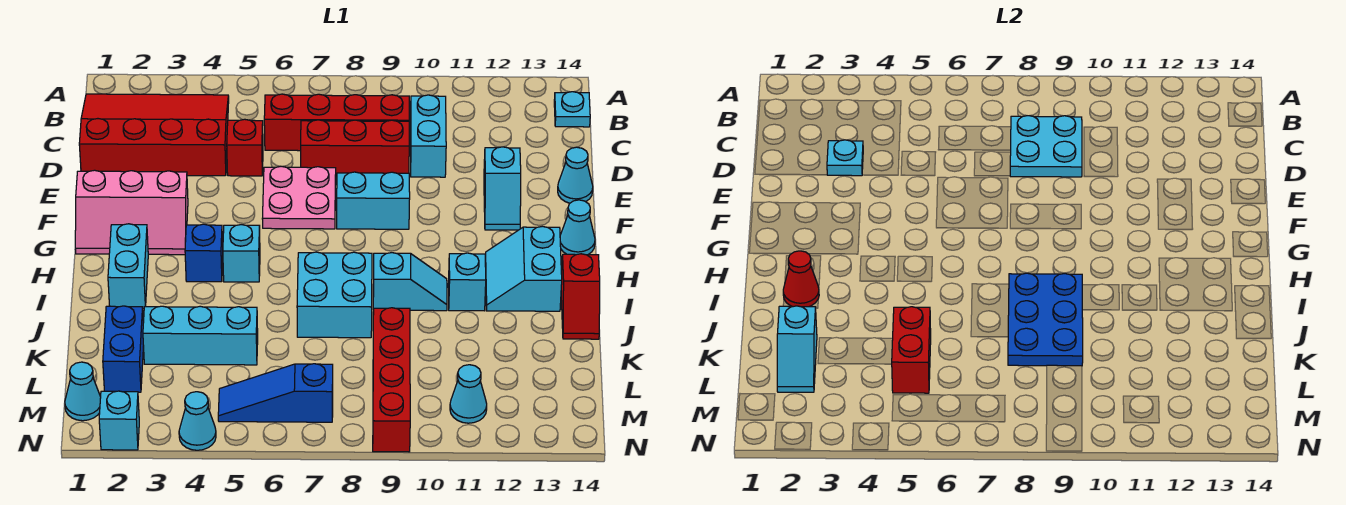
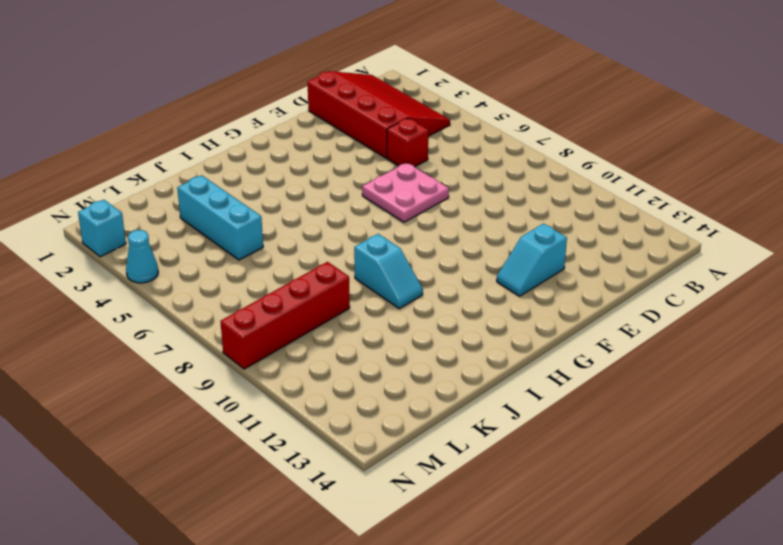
none -> cyan plate B14 level 1
none -> red brick C6:C9 level 1
none -> cyan brick C10:D10 level 1
none -> red brick D7:D9 level 1

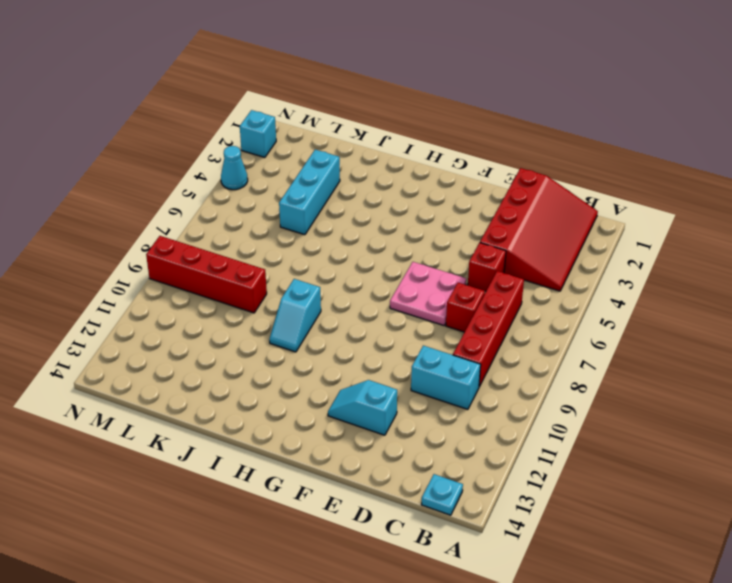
red brick D7 level 1 -> red brick D7:D9 level 1
none -> cyan cone E14 level 1
none -> pink slope F1:G3 level 1 top F
none -> cyan brick F8:F9 level 1
none -> cyan cone G14 level 1

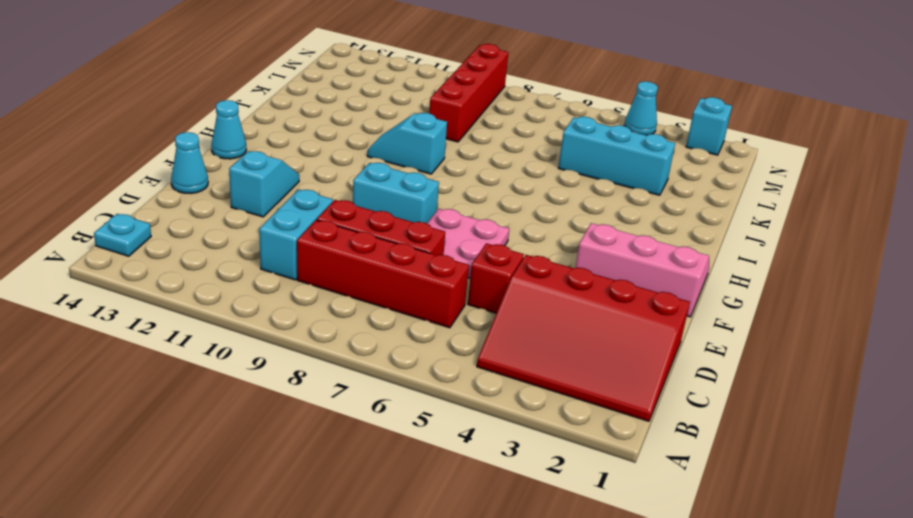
none -> cyan brick H2:I2 level 1
none -> blue brick H4 level 1
none -> cyan brick H5 level 1
none -> cyan slope H12:I13 level 1 top 13

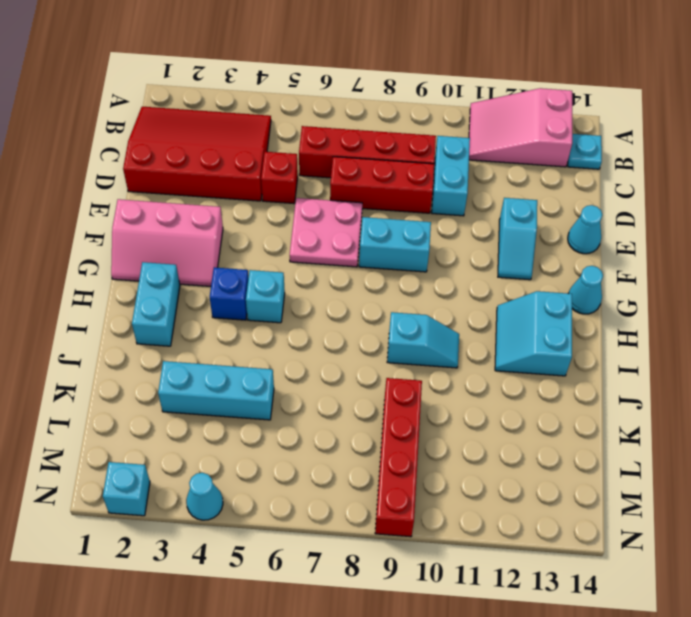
pink slope A11:B13 level 1 top 13 -> none
none -> cyan brick I7:J8 level 1
none -> cyan brick I11 level 1
none -> red slope I14:J14 level 1 top I
none -> blue brick K2:L2 level 1

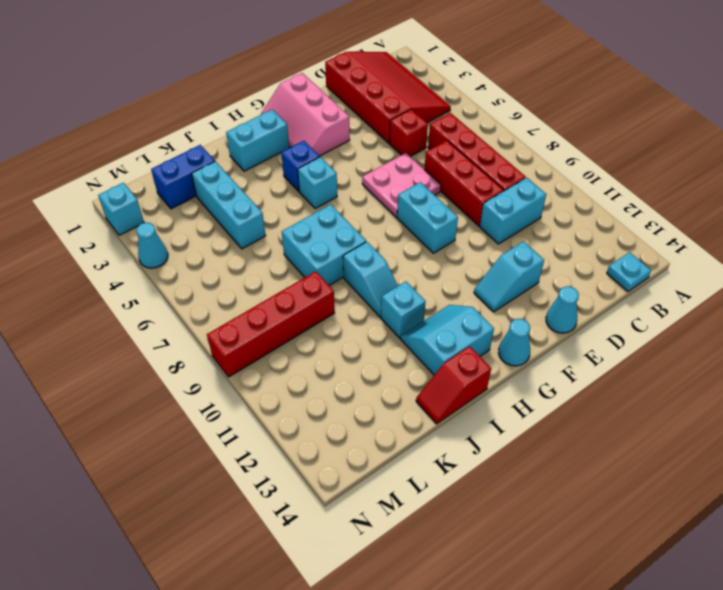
none -> cyan cone M1 level 1
none -> blue slope M5:M7 level 1 top 7
none -> cyan cone M11 level 1
none -> cyan plate C8:D9 level 2

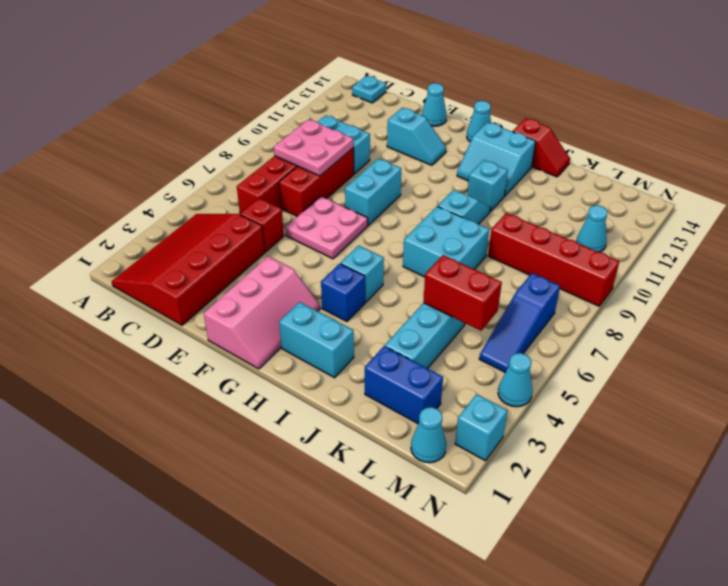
pink plate C8:D9 level 2 -> cyan plate C8:D9 level 2
none -> cyan plate D3 level 2
none -> red cone I2 level 2
none -> blue plate I8:K9 level 2
none -> cyan slope K2:L2 level 2 top K

